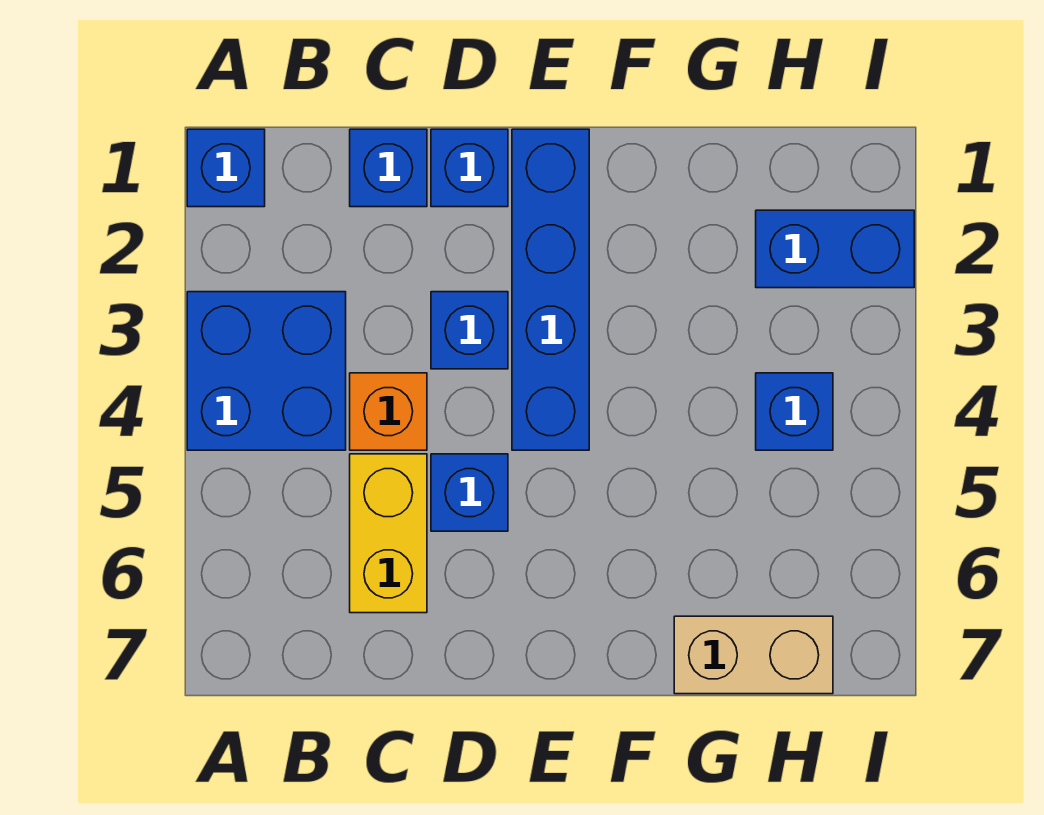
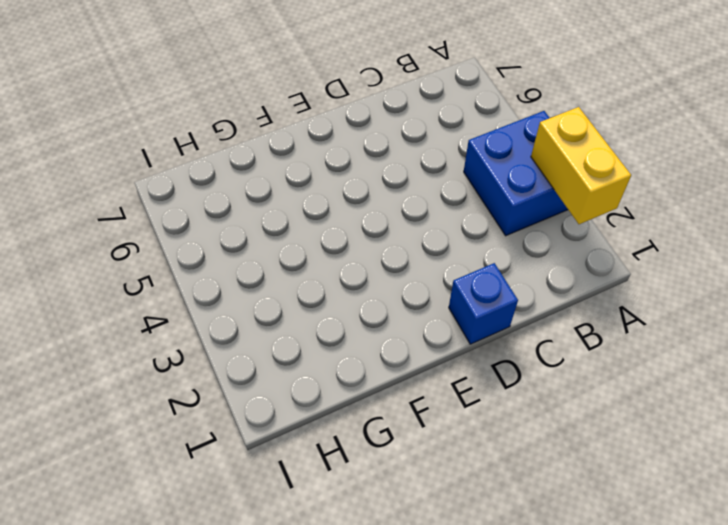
yellow brick A2:A3 level 2 -> yellow brick C5:C6 level 1
none -> blue brick A1 level 1
none -> blue brick C1 level 1
none -> orange brick C4 level 1

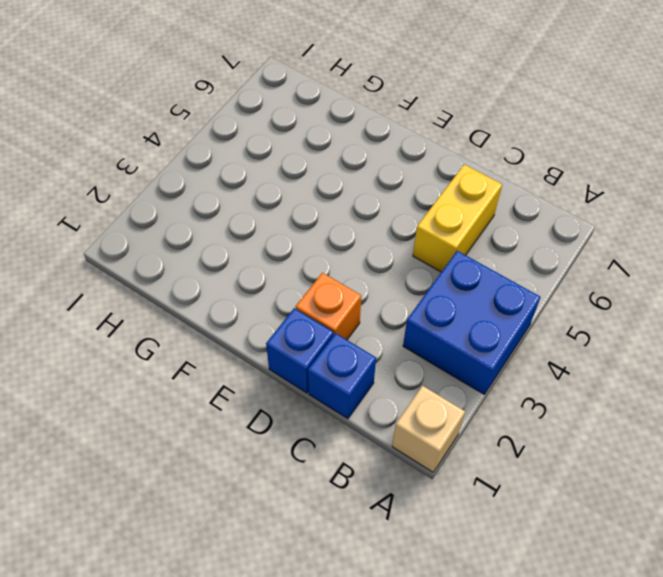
tan brick A1 level 1 -> blue brick A1 level 1
orange brick D2 level 1 -> orange brick C4 level 1
none -> blue brick D3 level 1
none -> blue brick D5 level 1
none -> blue brick E1:E4 level 1

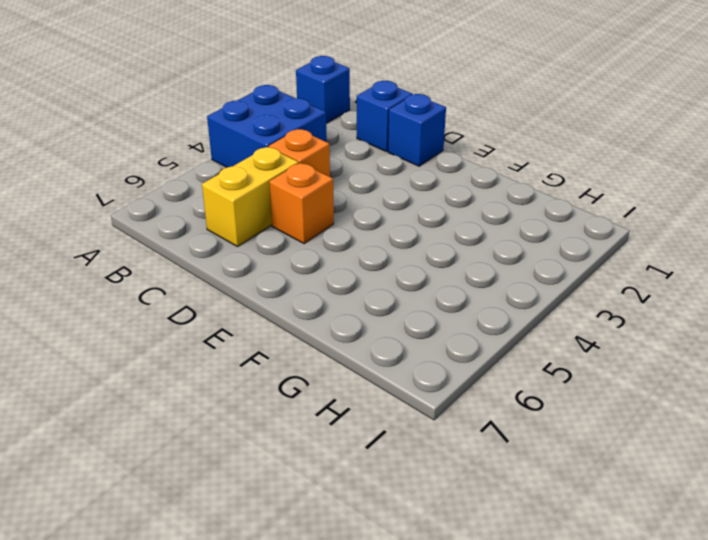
orange brick D5 level 1 -> blue brick D5 level 1
none -> blue brick D3 level 1
none -> blue brick E1:E4 level 1
none -> tan brick G7:H7 level 1

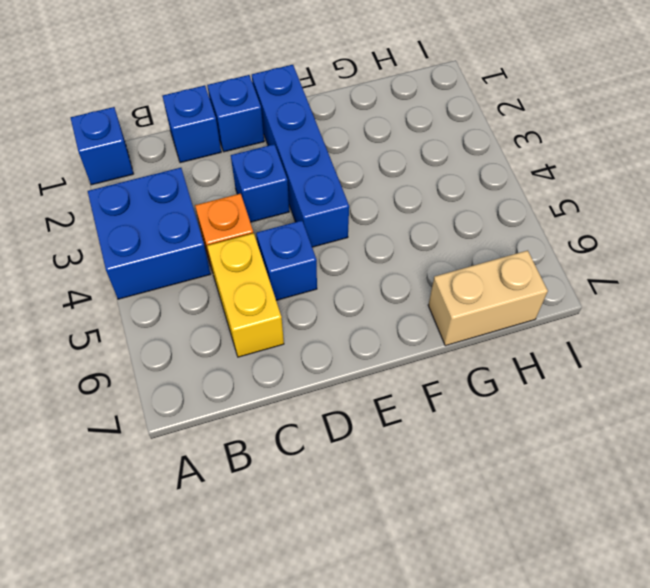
none -> blue brick H2:I2 level 1
none -> blue brick H4 level 1

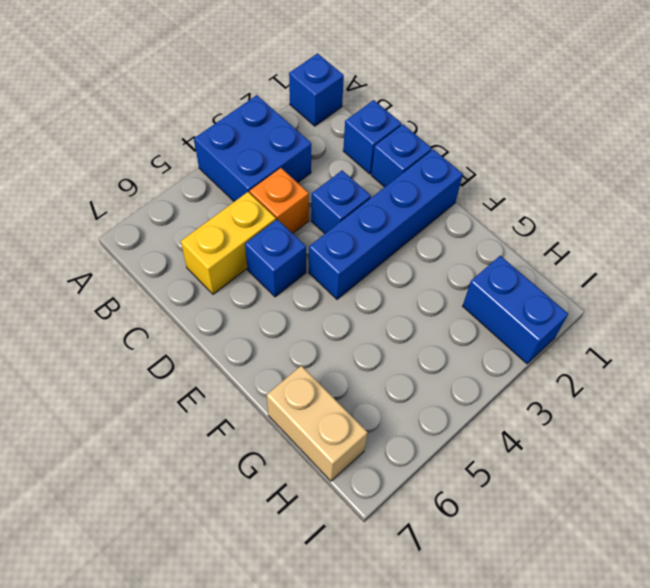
none -> blue brick H4 level 1

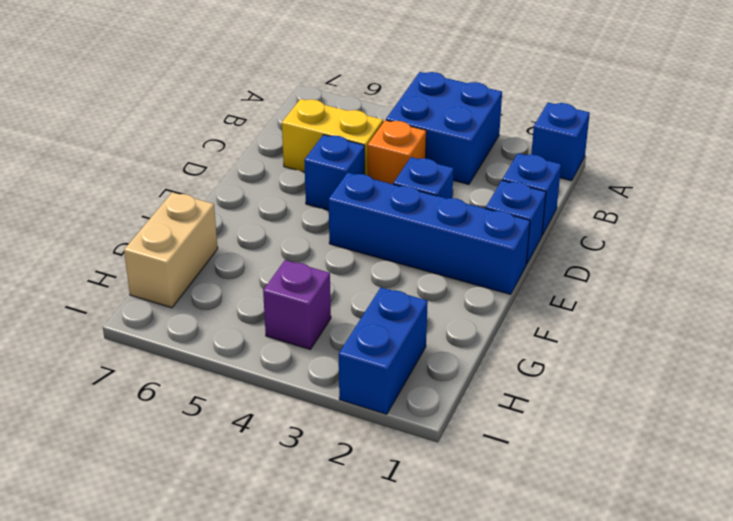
purple brick H4 level 1 -> blue brick H4 level 1

